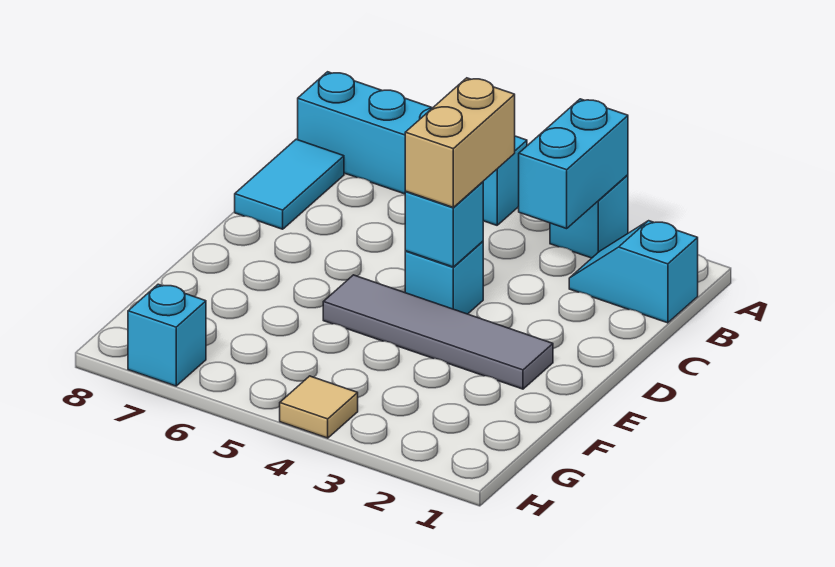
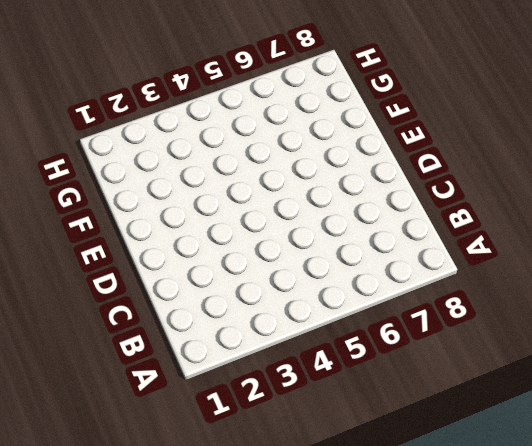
none -> cyan brick A3 level 1
none -> cyan brick A5:A8 level 1

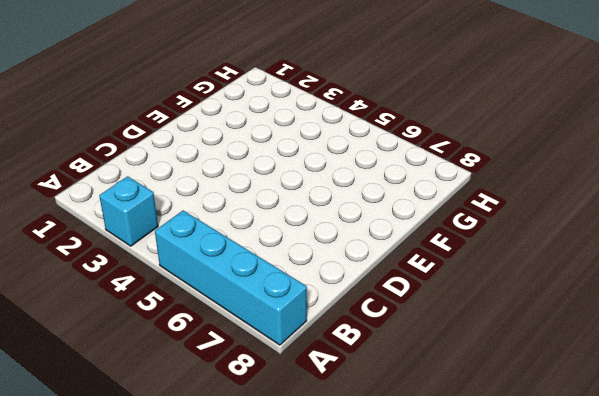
none -> cyan slope B1:B2 level 1 top 1
none -> cyan tile B8:C8 level 1

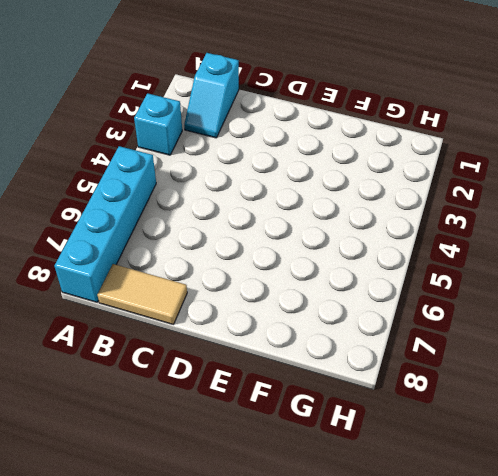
tan tile B8:C8 level 1 -> cyan tile B8:C8 level 1
none -> cyan brick D4 level 1
none -> grey tile E2:E5 level 1

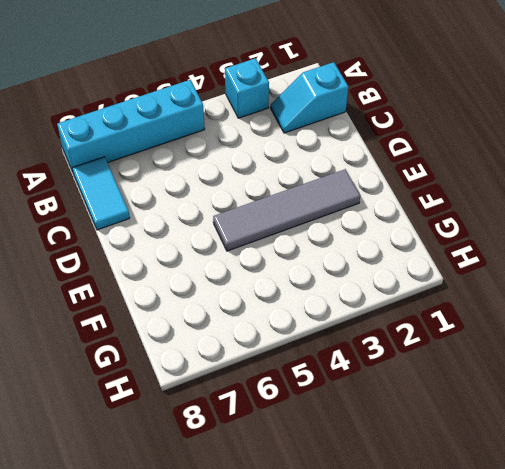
none -> cyan brick D4 level 1
none -> tan tile H4 level 1

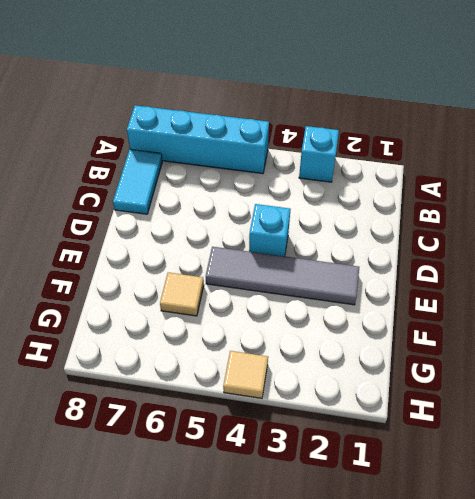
tan tile F6 level 1 -> none
none -> cyan slope B1:B2 level 1 top 1
none -> cyan brick H7 level 1

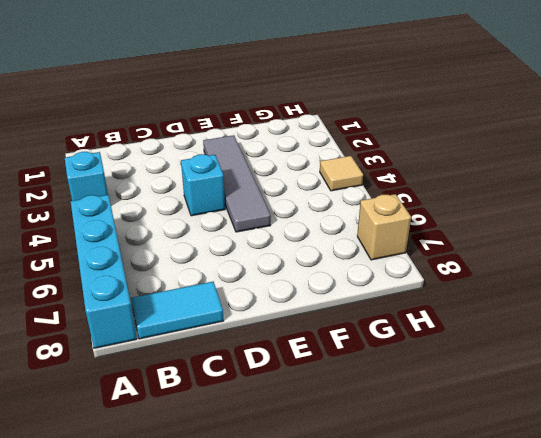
tan brick H7 level 1 -> cyan brick H7 level 1
none -> cyan slope B1:B2 level 1 top 1
none -> cyan brick A3:B3 level 2

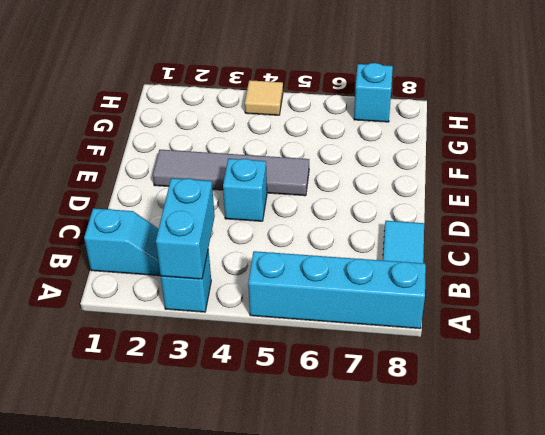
none -> cyan brick D4 level 2
none -> tan brick C4:D4 level 3

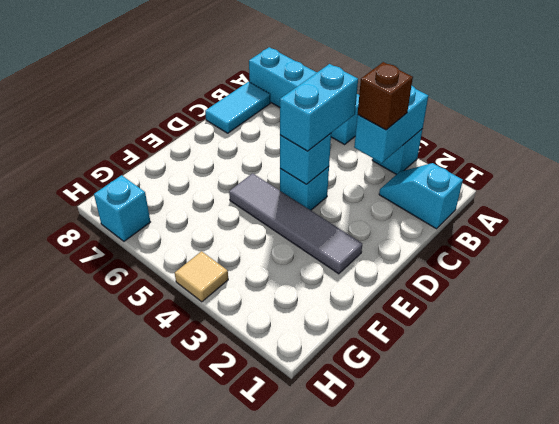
brown brick B3 level 3 -> none
cyan brick C4:D4 level 3 -> tan brick C4:D4 level 3

